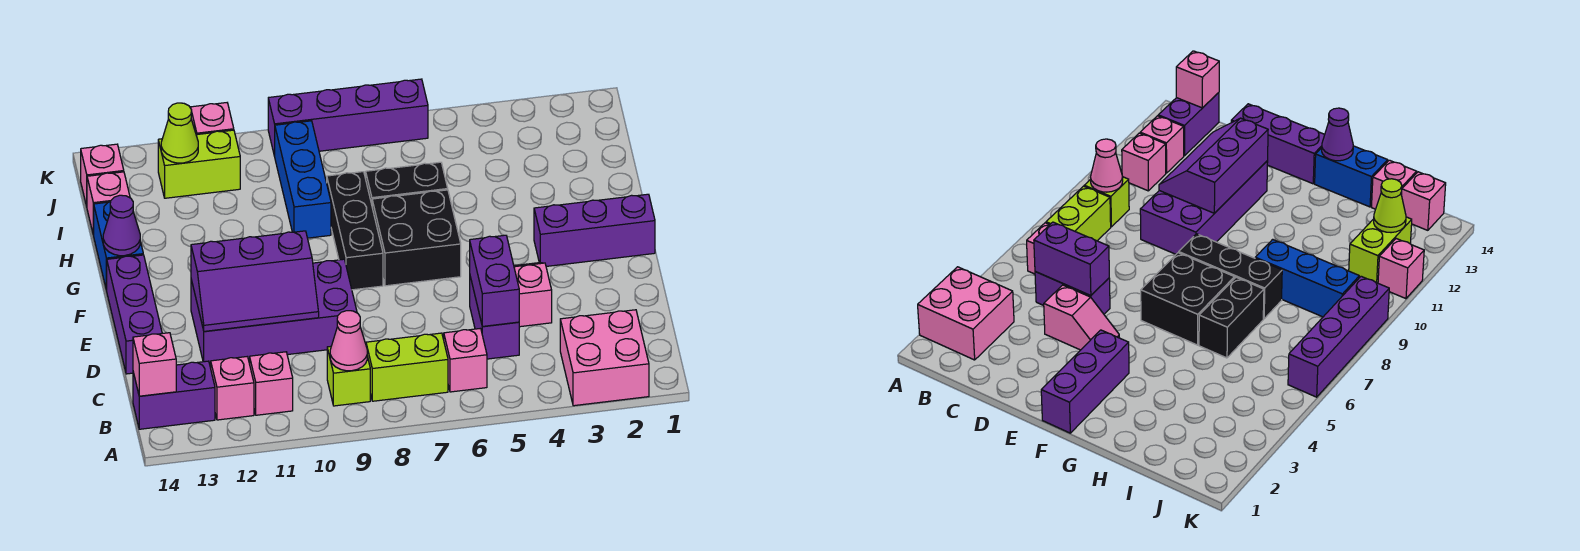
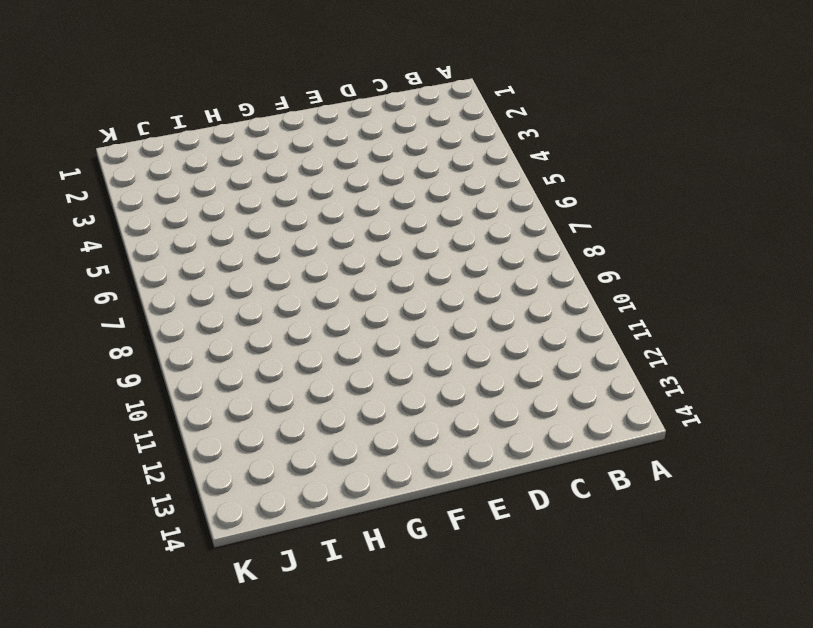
none -> pink brick A2:B3 level 1
none -> pink brick B6 level 1
none -> lime brick B7:B8 level 1

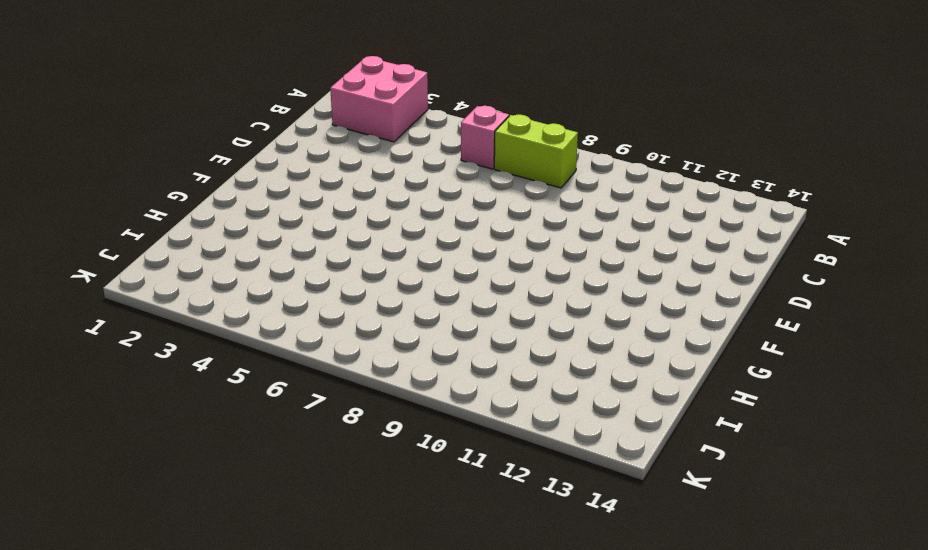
none -> lime brick B9 level 1
none -> pink brick B11 level 1
none -> pink brick B12 level 1

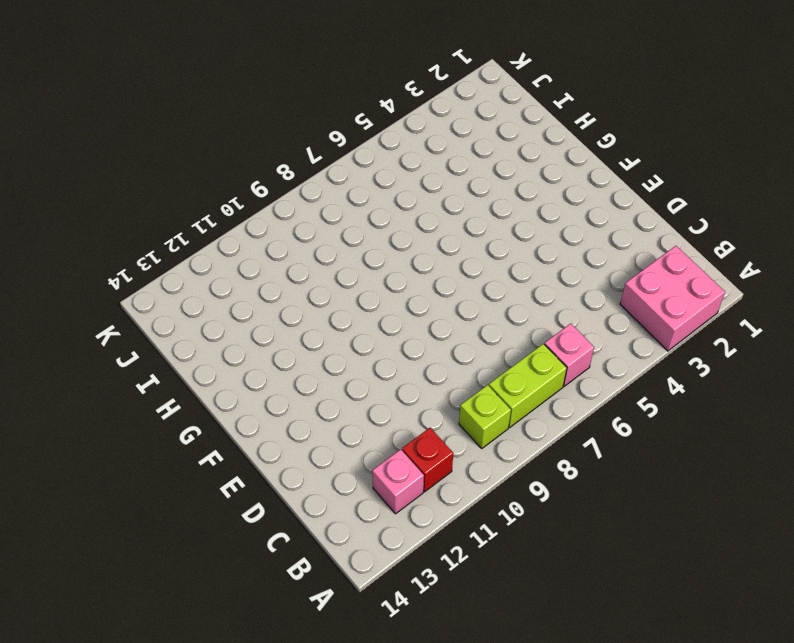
red brick B11 level 1 -> pink brick B11 level 1
none -> purple brick B13:B14 level 1
none -> purple brick C5:D5 level 1
none -> pink slope D4:E4 level 1 top D

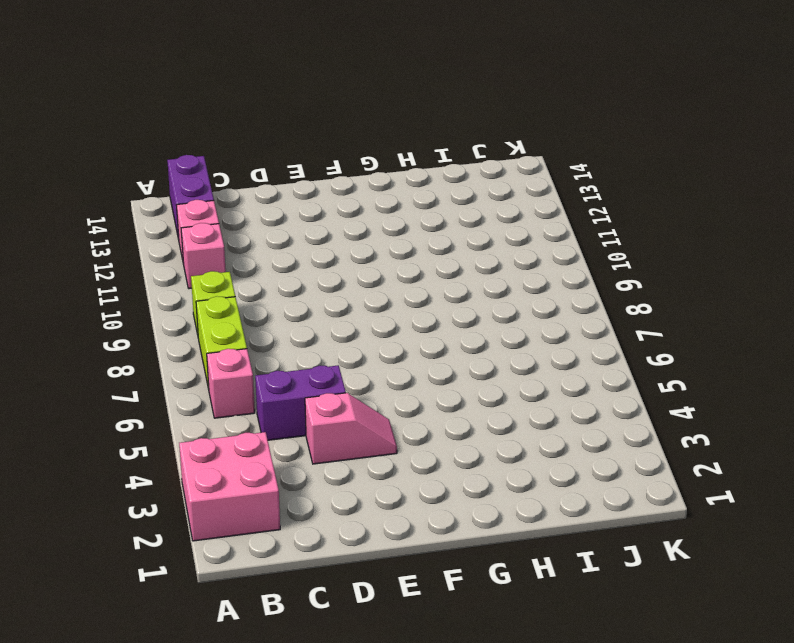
none -> purple brick D9:E12 level 1
none -> purple brick D14:F14 level 1
none -> purple brick F1:F3 level 1

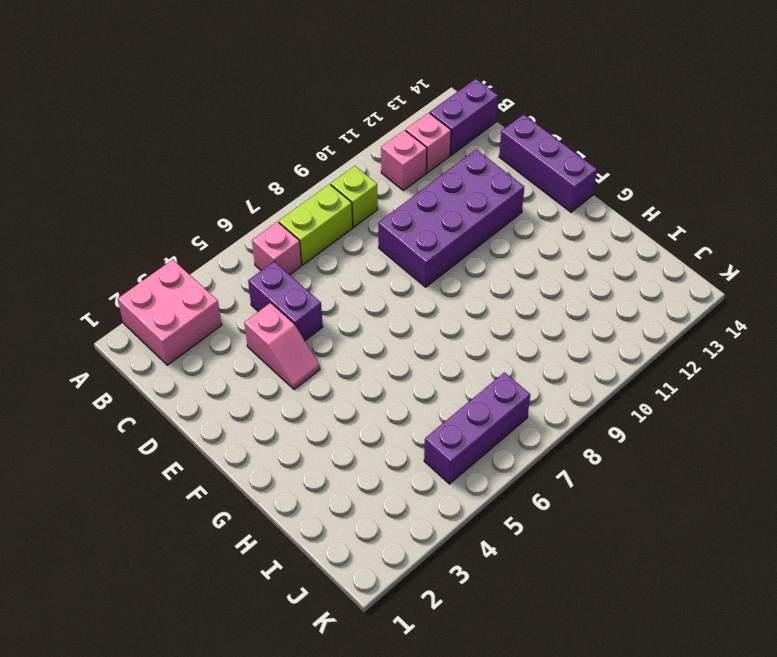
purple brick J5:J7 level 1 -> purple brick F1:F3 level 1
none -> black brick F6:G7 level 1
none -> black brick F8:H8 level 1
none -> blue brick G14:H14 level 1

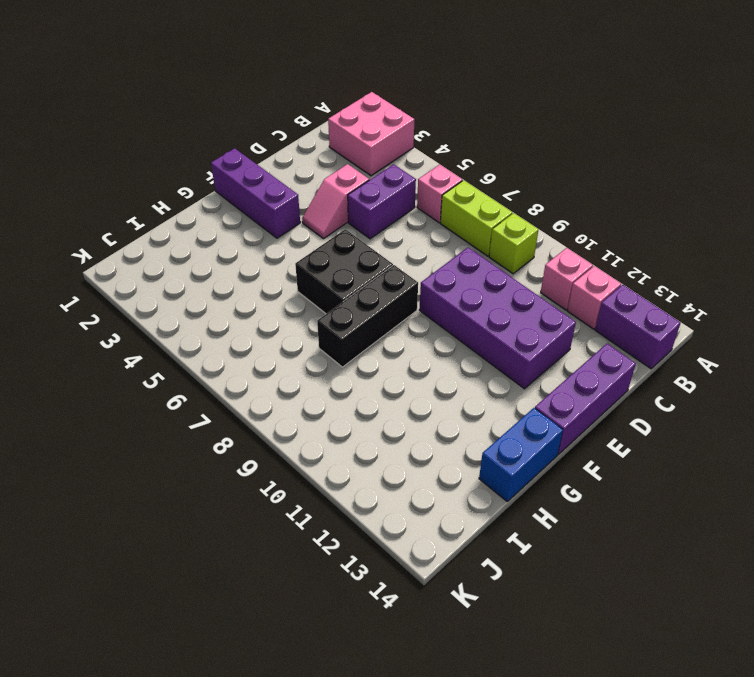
none -> black brick H6:H7 level 1
none -> blue brick H9:J9 level 1
none -> pink brick I14 level 1

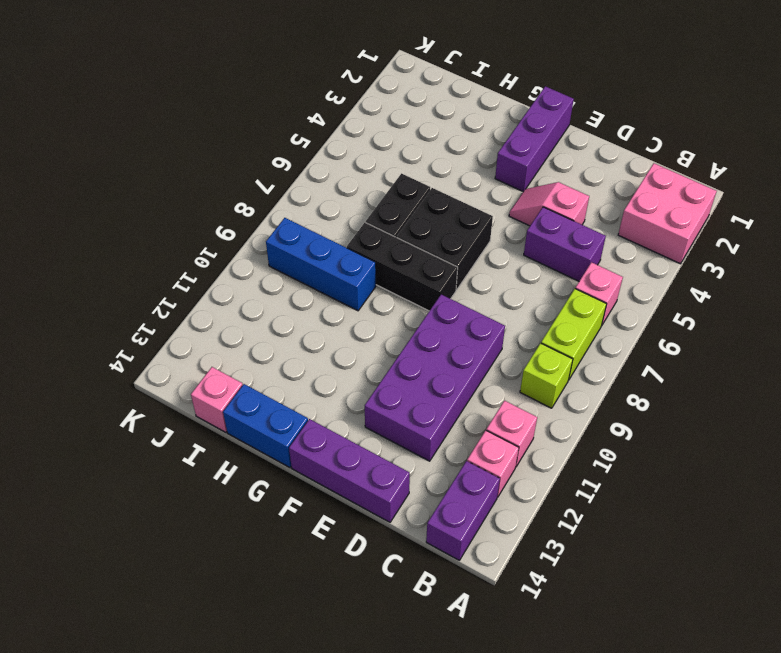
none -> lime brick J11:J12 level 1
none -> pink brick J14 level 1
none -> purple brick K6:K9 level 1

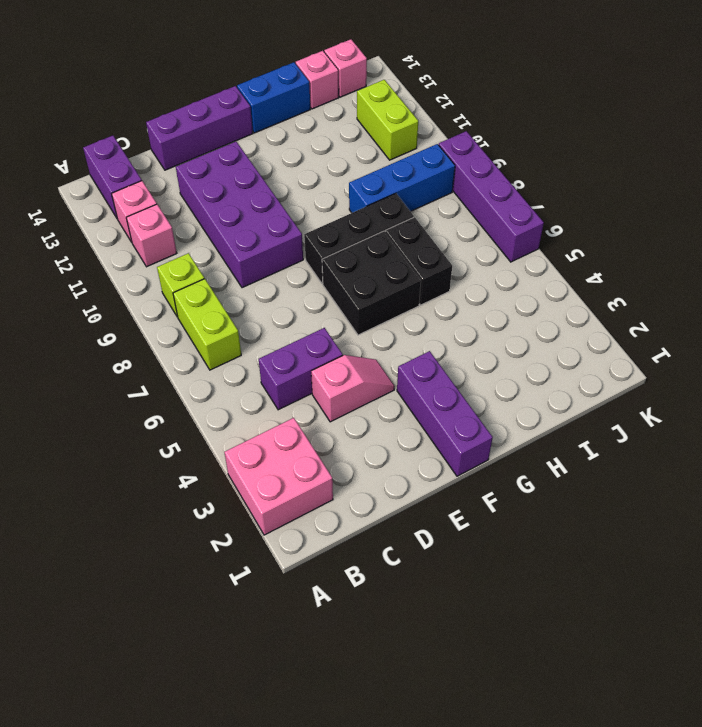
none -> pink brick B6 level 1
none -> pink brick K11 level 1
none -> pink cone B9 level 2

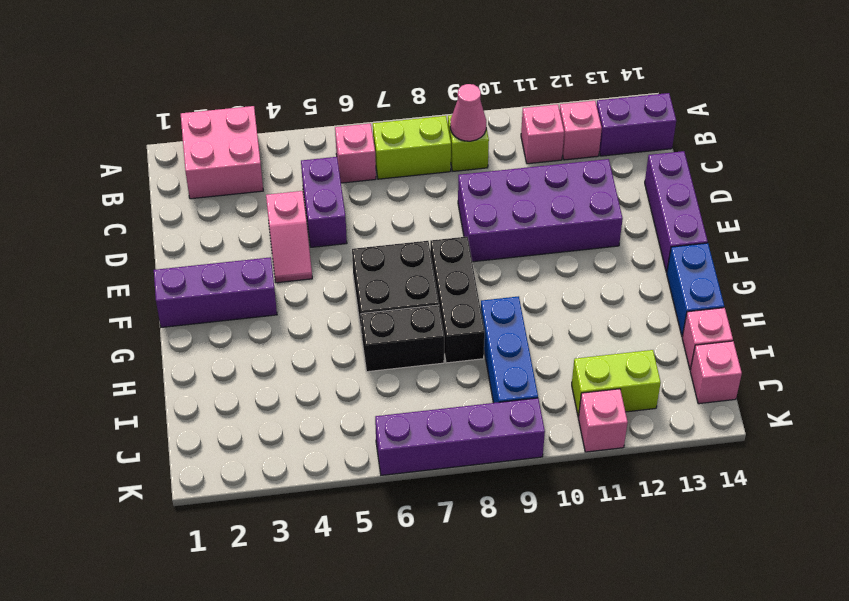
none -> pink brick B14 level 2
none -> purple brick C5:D5 level 2
none -> purple slope D10:E12 level 2 top E

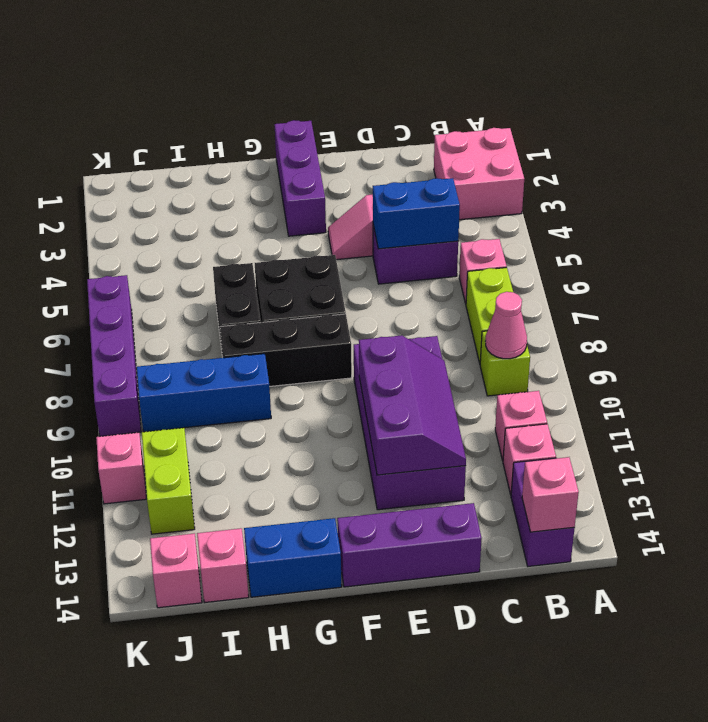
blue brick C5:D5 level 2 -> purple brick C5:D5 level 2
none -> purple cone G14 level 2
none -> lime cone J12 level 2

